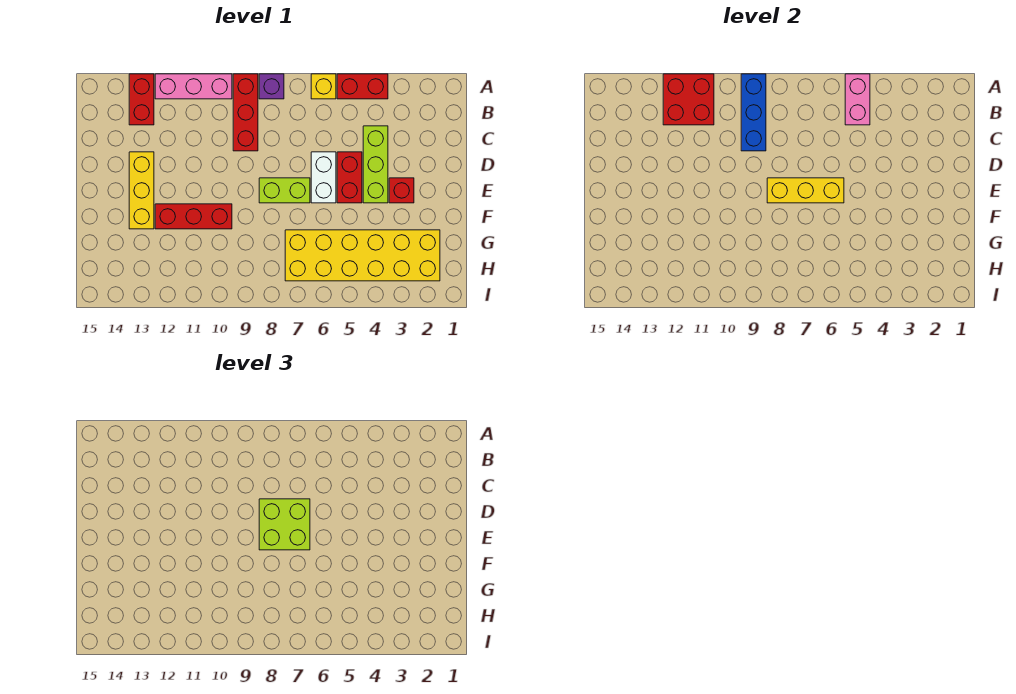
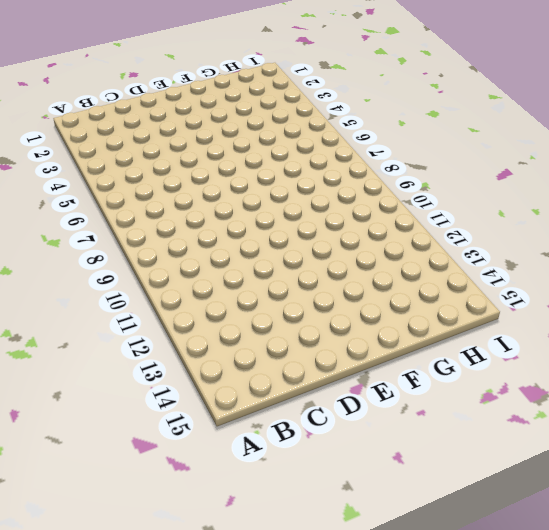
none -> red brick A4:A5 level 1
none -> yellow brick A6 level 1
none -> purple brick A8 level 1

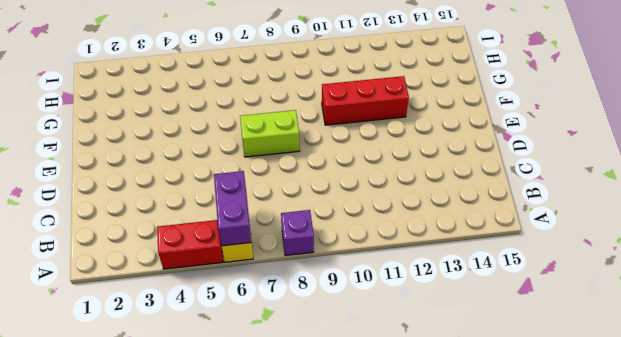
purple brick A6:B6 level 2 -> none
none -> red brick A9:C9 level 1
none -> pink brick A10:A12 level 1
none -> red brick A13:B13 level 1

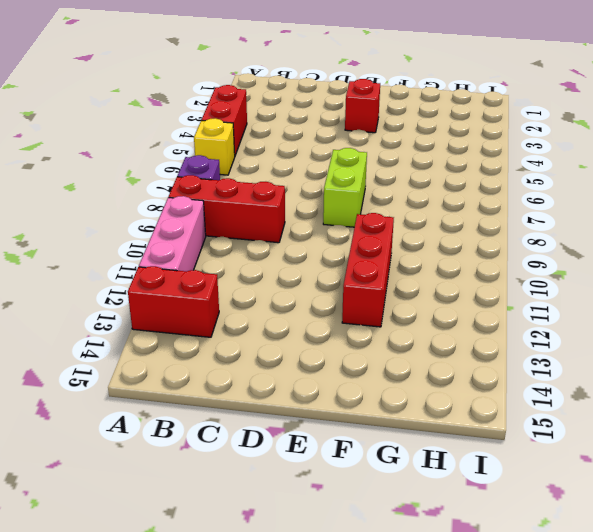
none -> lime brick C4:E4 level 1
none -> red brick D5:E5 level 1
none -> white brick D6:E6 level 1

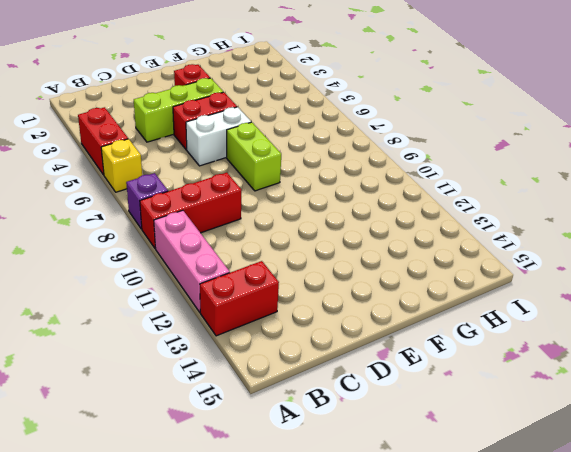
none -> yellow brick D13:F13 level 1
none -> red brick F10:F12 level 1
none -> yellow brick G2:H7 level 1

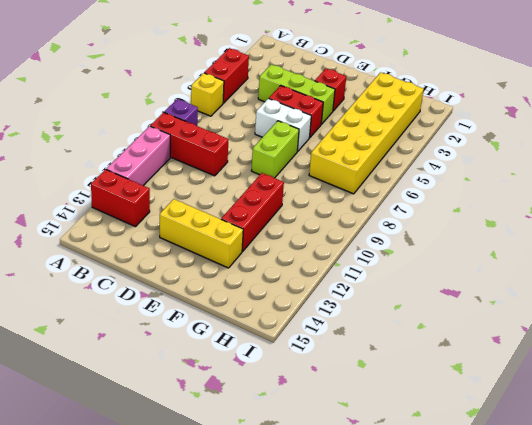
none -> pink brick A5:B5 level 2
none -> blue brick A9:C9 level 2
none -> red brick A11:B12 level 2

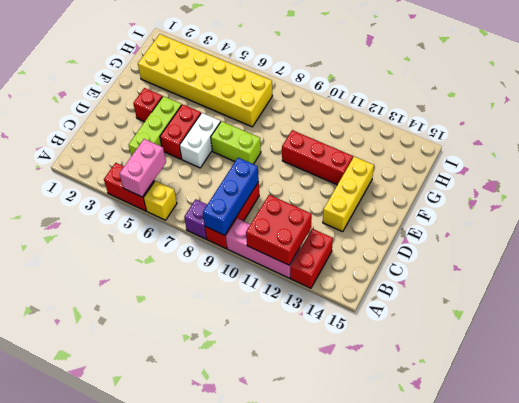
none -> yellow brick E6:E8 level 2
none -> lime brick D7:E8 level 3

